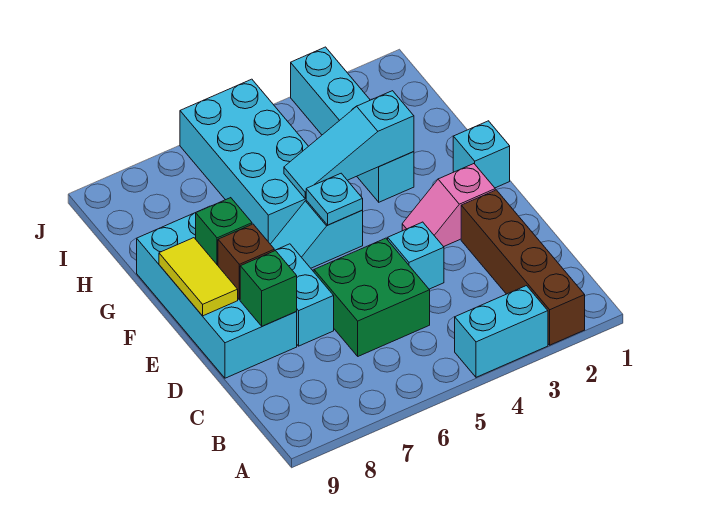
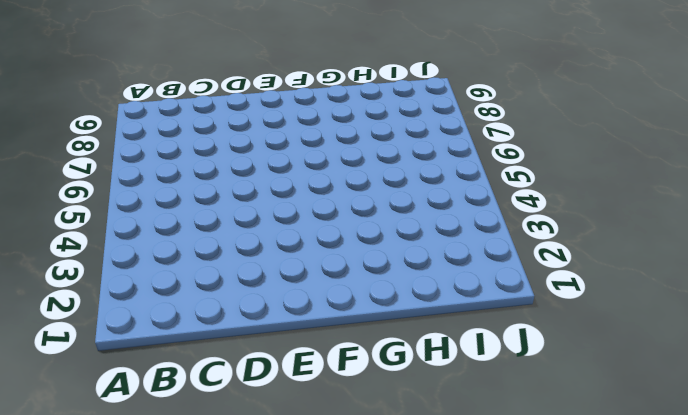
none -> brown brick A2:D2 level 1
none -> cyan brick A3:A4 level 1
none -> green brick C5:D6 level 1

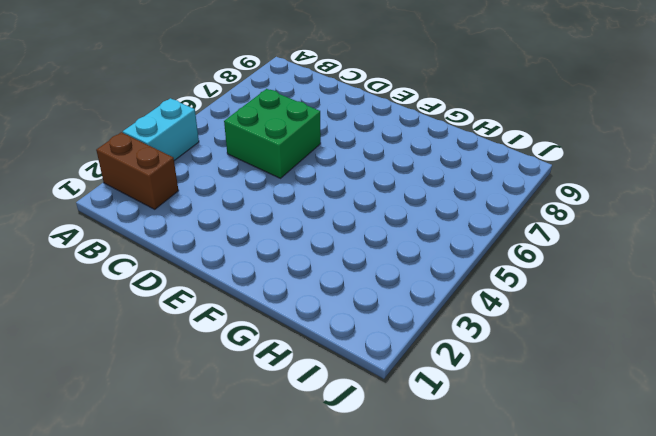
brown brick A2:B2 level 1 -> brown brick A2:D2 level 1
none -> cyan brick D4 level 1
none -> cyan brick D7:E7 level 1
none -> cyan brick D8:G9 level 1

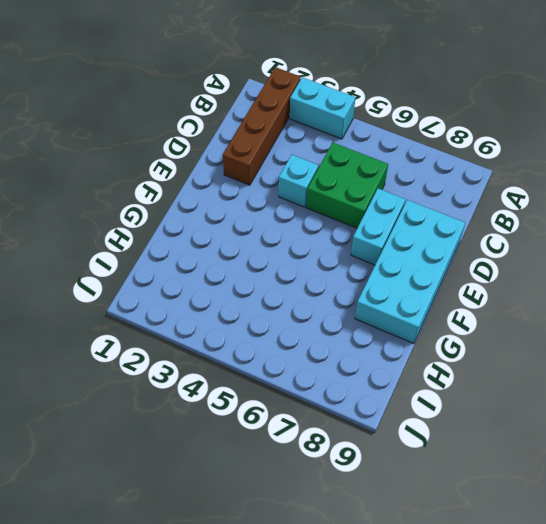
none -> pink slope E2:E3 level 1 top 2
none -> cyan brick F1 level 1
none -> cyan slope F5:F6 level 1 top 5

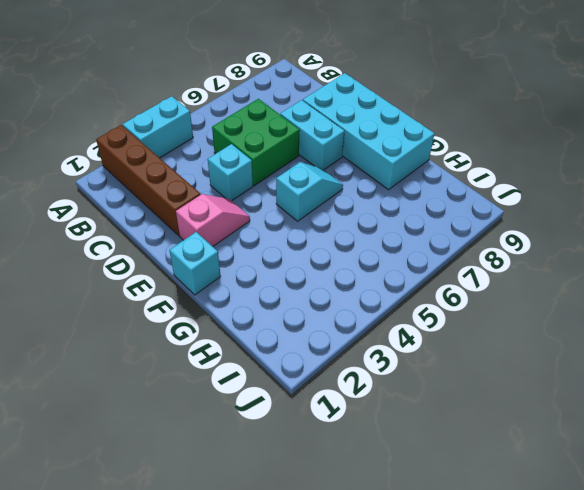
none -> cyan brick G3:J3 level 1
none -> cyan brick G5:J6 level 1
none -> green brick D8 level 2

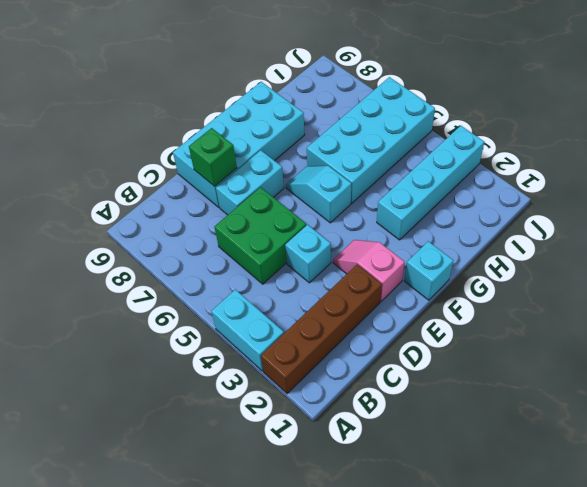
none -> brown brick E8 level 2
none -> yellow tile E9:F9 level 2
none -> cyan plate F5 level 2

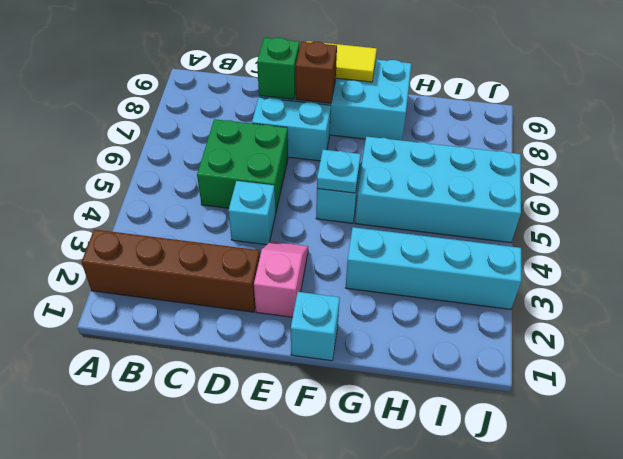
none -> cyan brick A3:A4 level 1
none -> green brick F8 level 2
none -> cyan slope G3:G5 level 2 top 3

